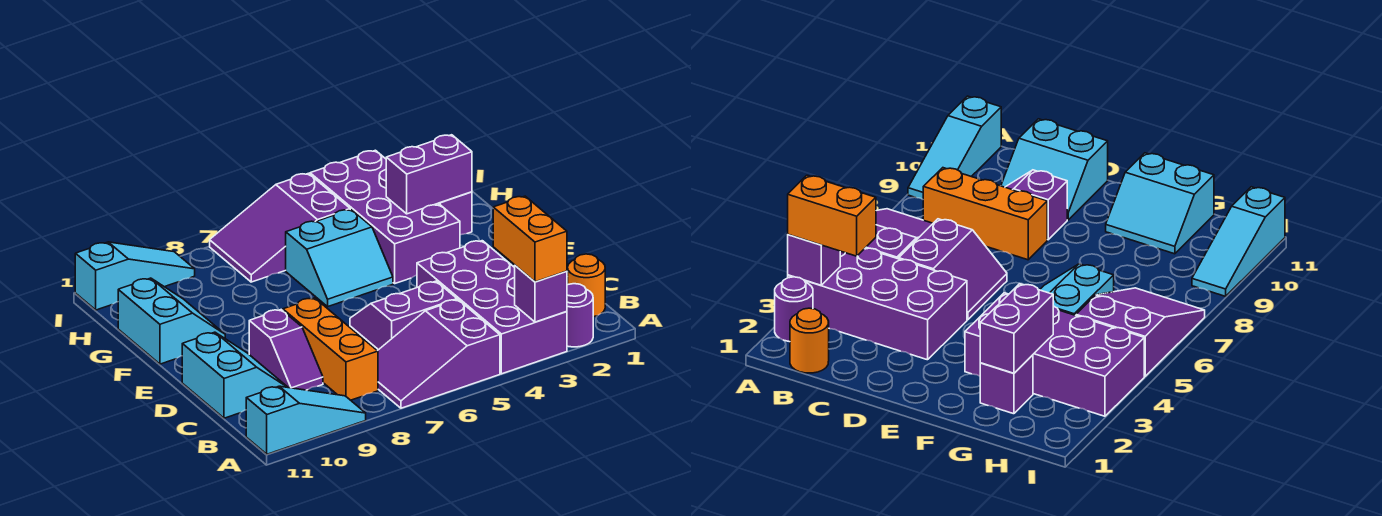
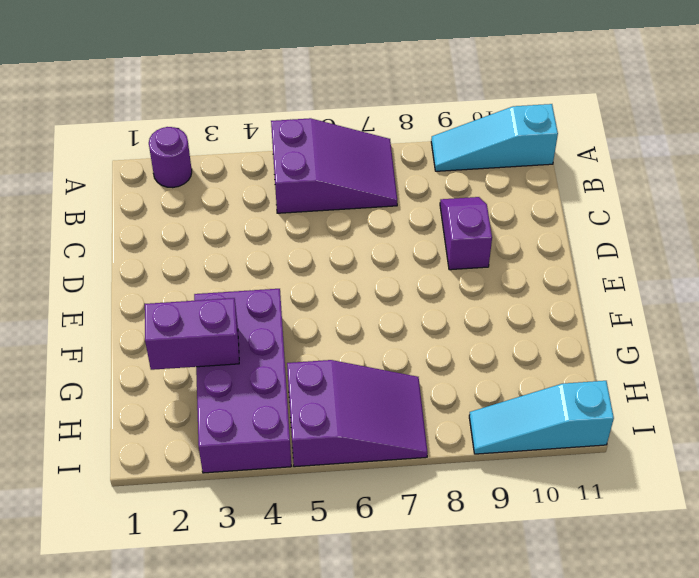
none -> purple brick A3:D4 level 1
none -> orange round brick B1 level 1
none -> orange brick B8:D8 level 1

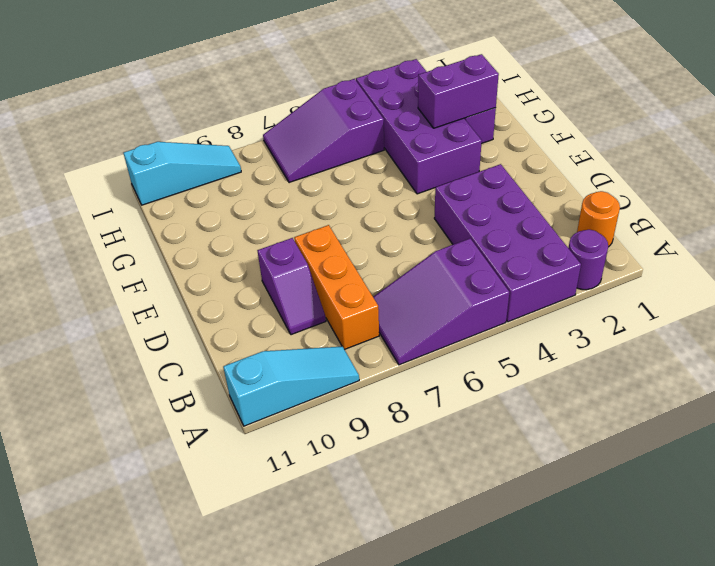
none -> purple slope C5:D6 level 1 top C
none -> cyan slope C10:D11 level 1 top 11
none -> cyan slope F5:G6 level 1 top G

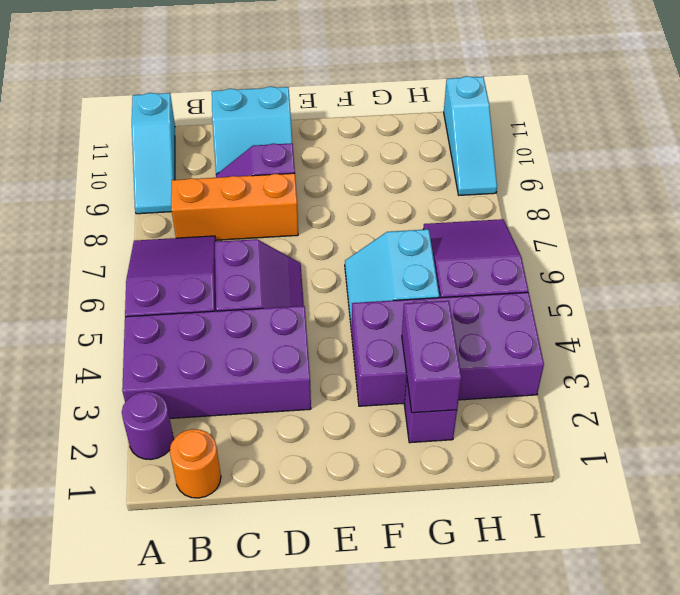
none -> cyan slope F10:G11 level 1 top 11
none -> purple brick A3 level 2
none -> orange brick A3:B3 level 3

